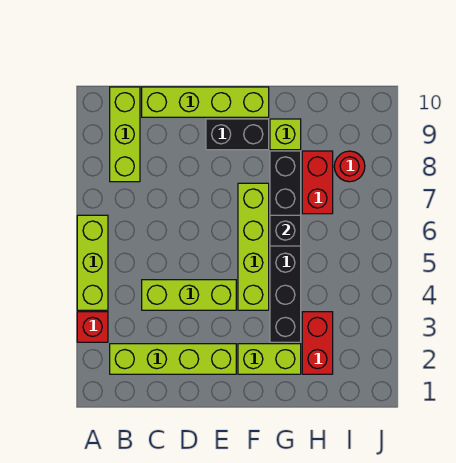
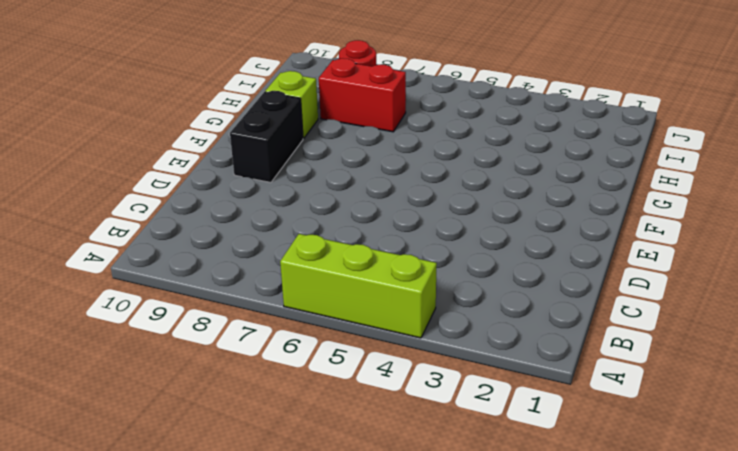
none -> red brick A3 level 1
none -> lime brick B2:E2 level 1
none -> lime brick B8:B10 level 1

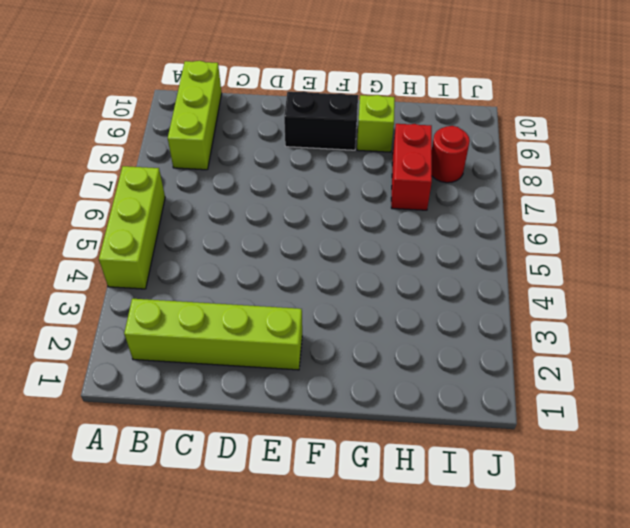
none -> red brick A3 level 1
none -> lime brick C4:E4 level 1
none -> lime brick C10:F10 level 1

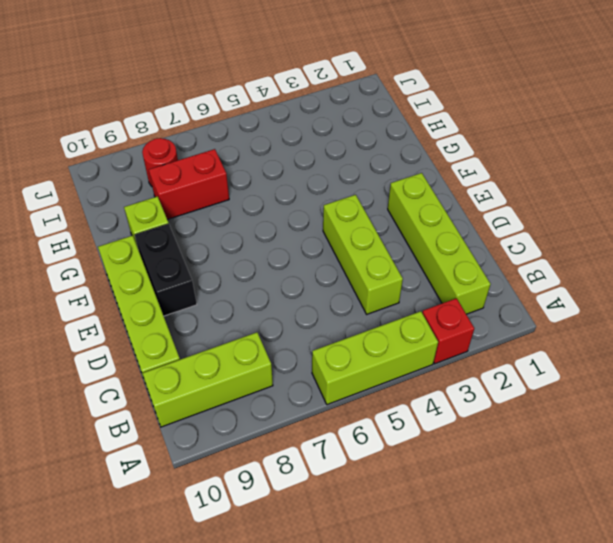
none -> lime brick F2:G2 level 1
none -> lime brick F4:F7 level 1
none -> black brick G3:G8 level 1

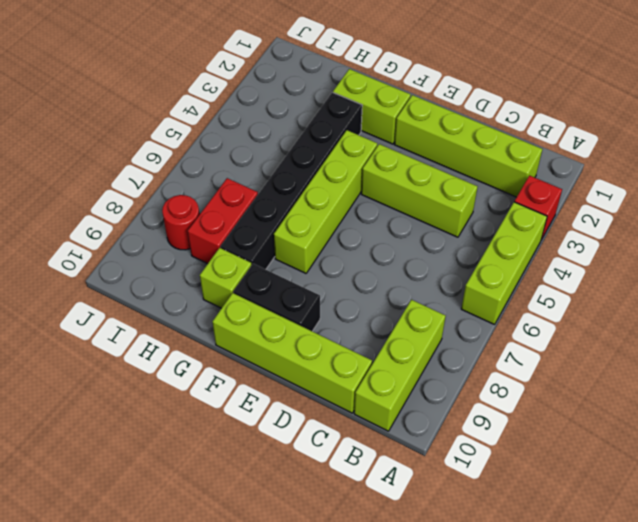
none -> red brick H2:H3 level 1
none -> black brick G6 level 2

